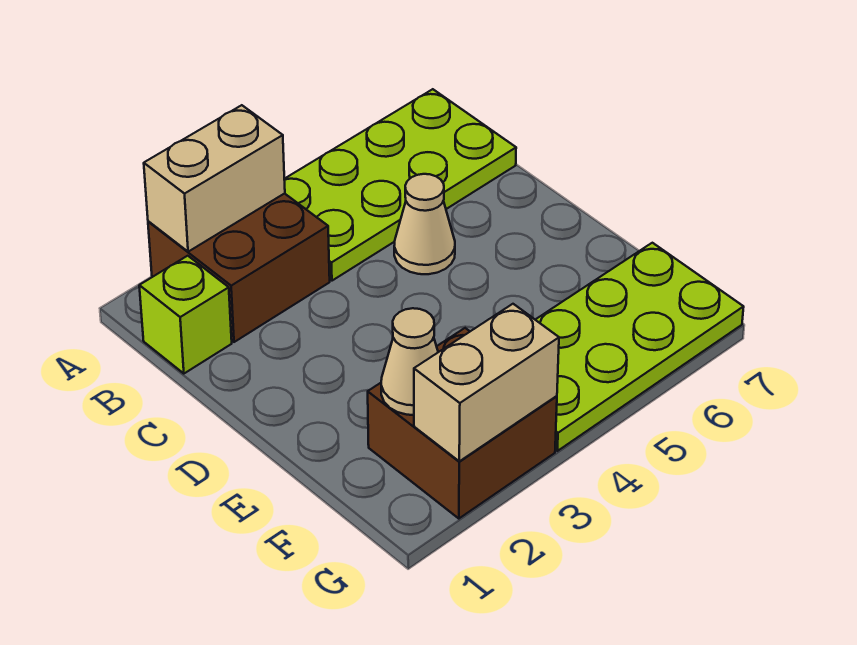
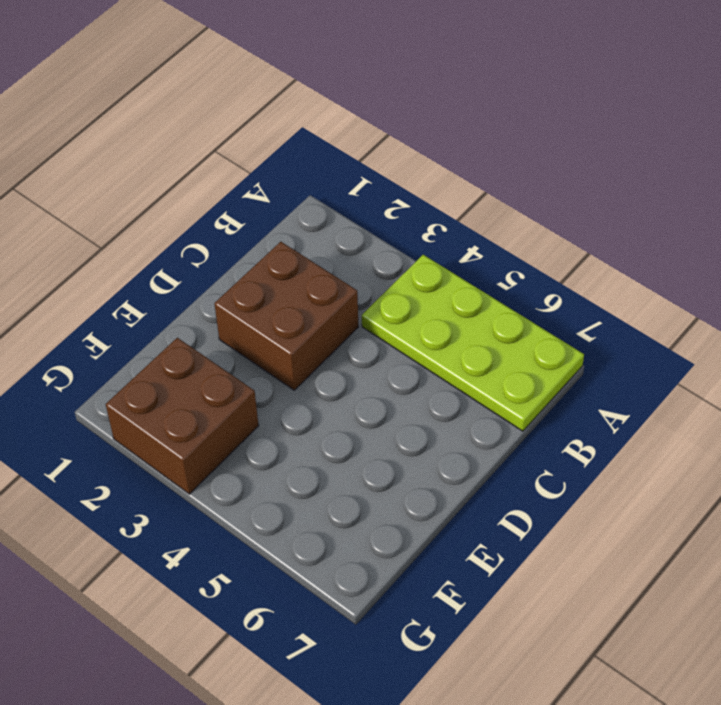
brown brick C2:D3 level 1 -> brown brick A2:B3 level 1
none -> lime brick B1 level 1
none -> tan cone C5 level 1

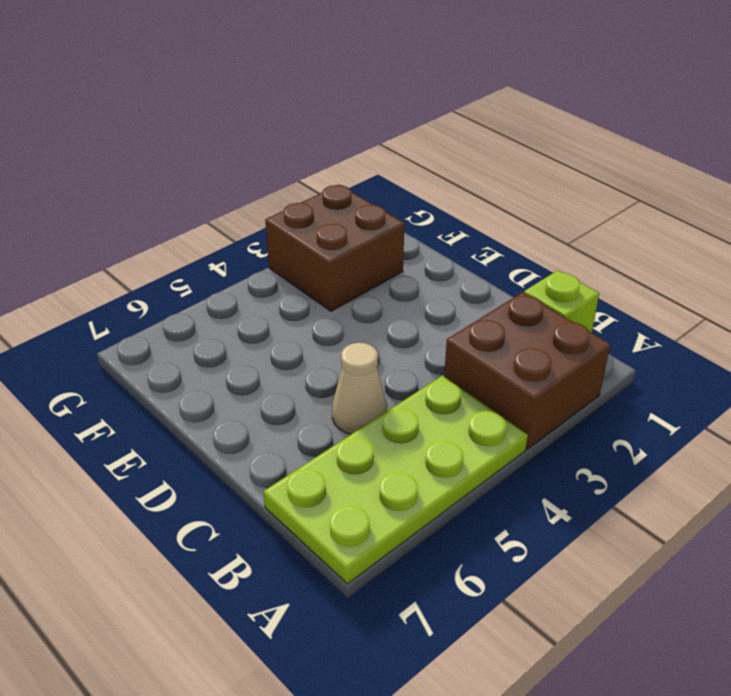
none -> lime plate F4:G7 level 1
none -> tan brick A2:A3 level 2

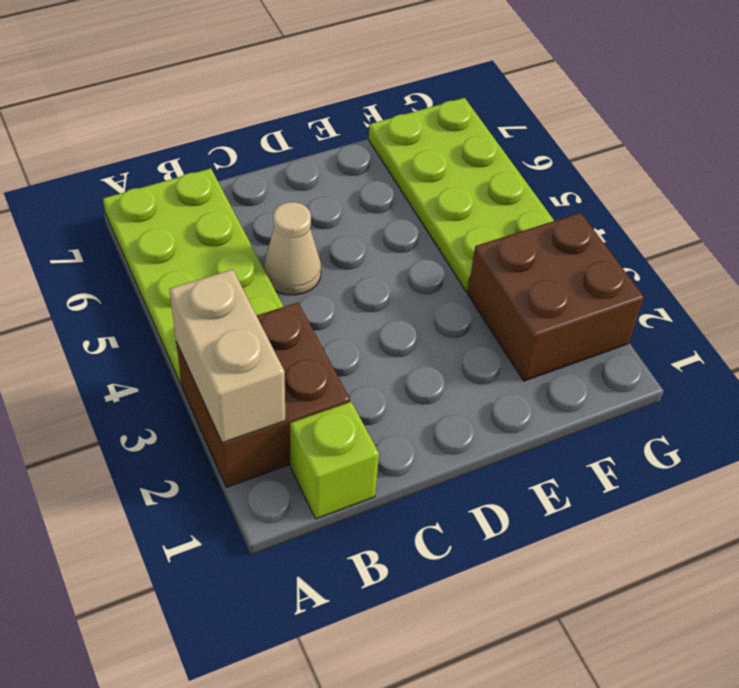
none -> tan cone F2 level 2
none -> tan brick G2:G3 level 2

